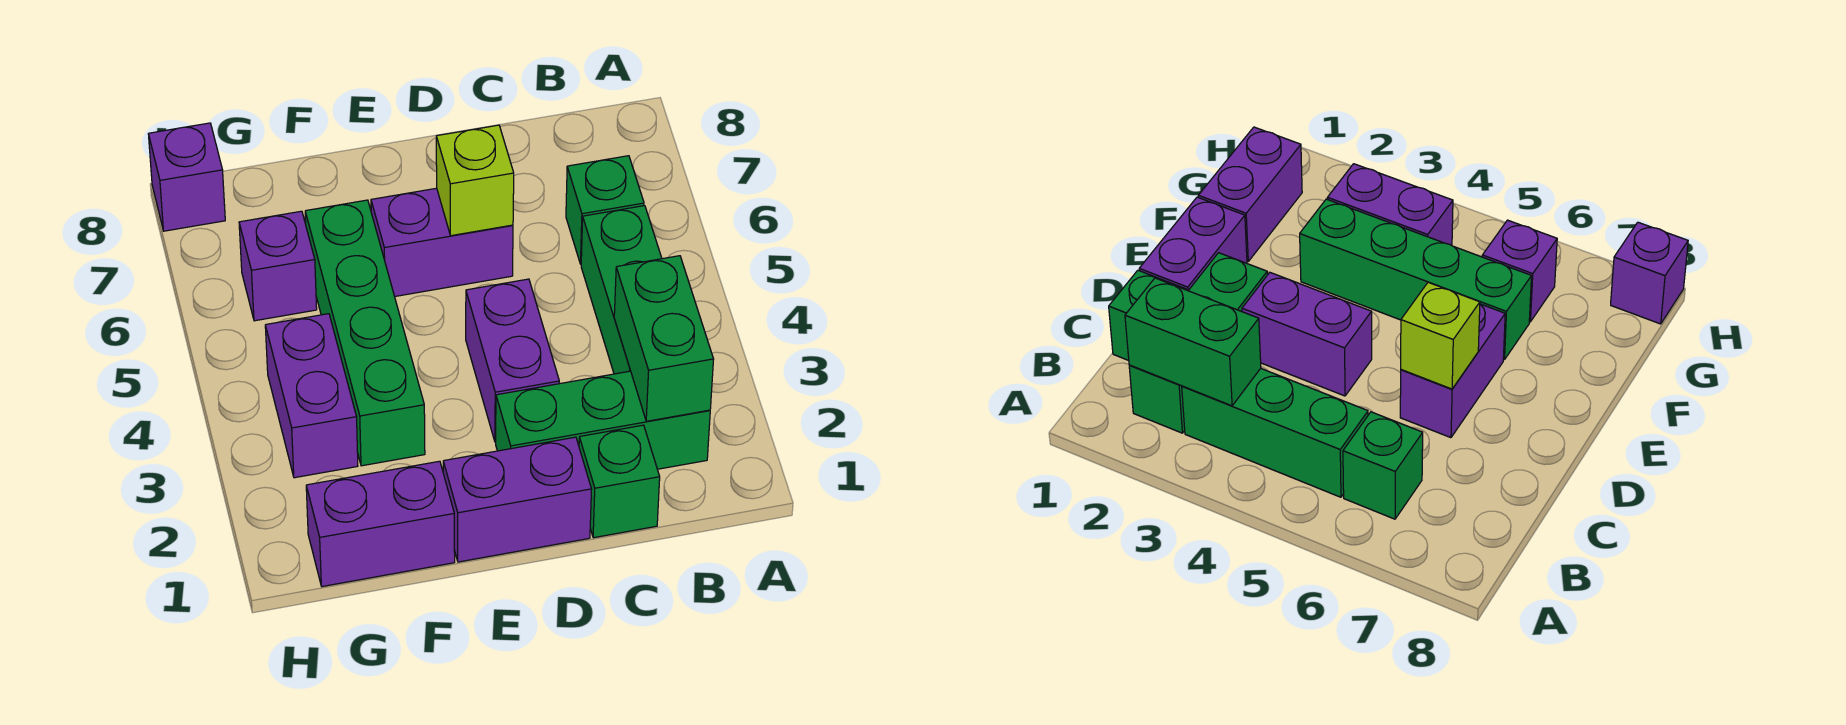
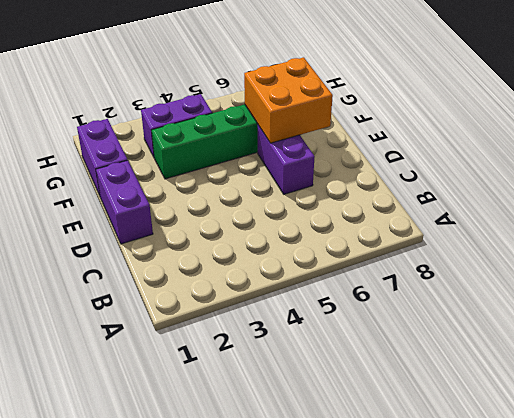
orange brick E6:F7 level 2 -> none
none -> green brick B2:D2 level 1
none -> green brick B3:B5 level 1
none -> green brick B6 level 1

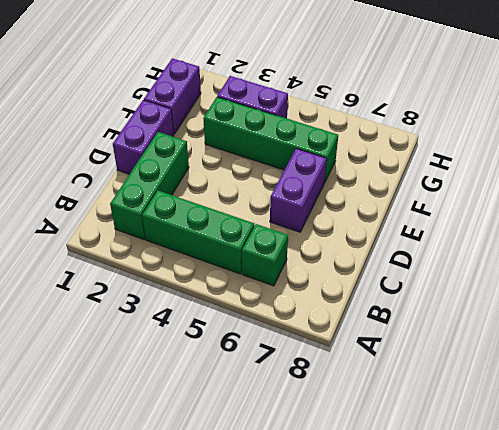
none -> green brick C1 level 1
none -> purple brick D3:D4 level 1
none -> purple brick G6 level 1

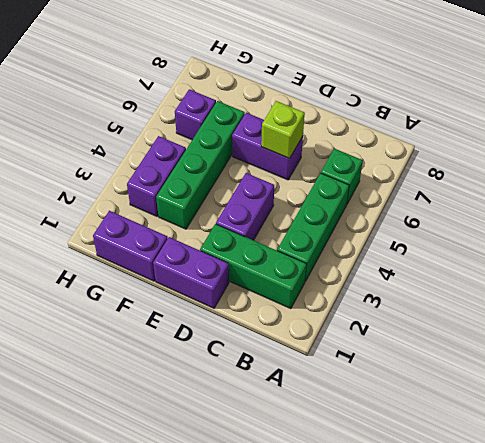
none -> green brick C1 level 1
none -> purple brick H8 level 1
none -> green brick B2:B3 level 2

